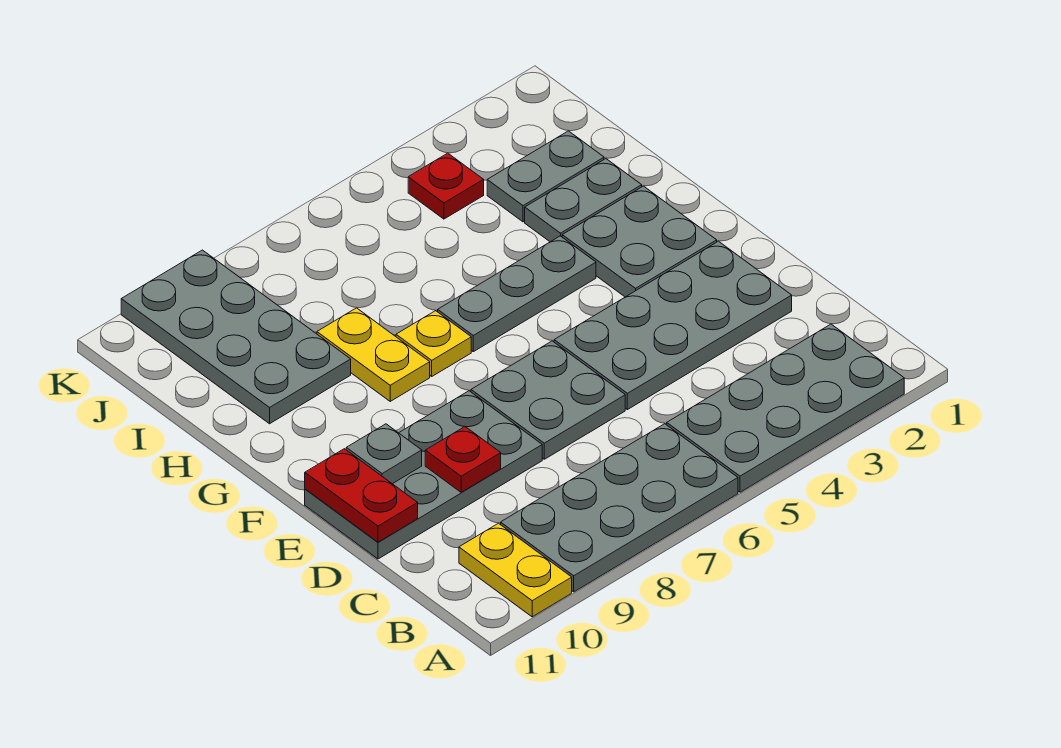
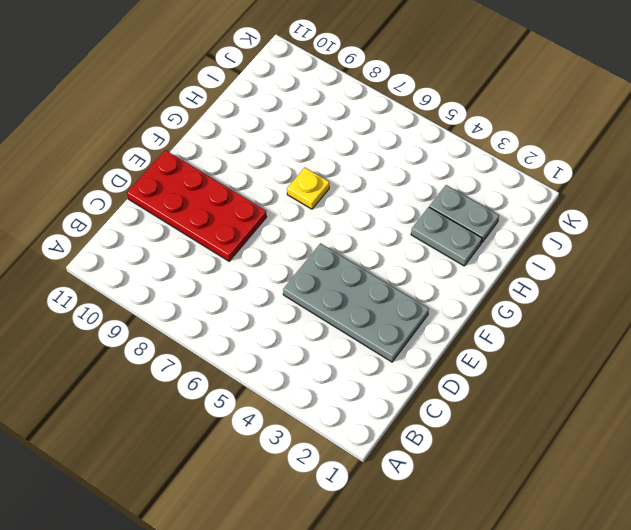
red plate D8:E11 level 1 -> grey plate D8:E11 level 1
none -> grey plate A2:B5 level 1
none -> grey plate A6:B9 level 1
none -> yellow plate A10:B10 level 1

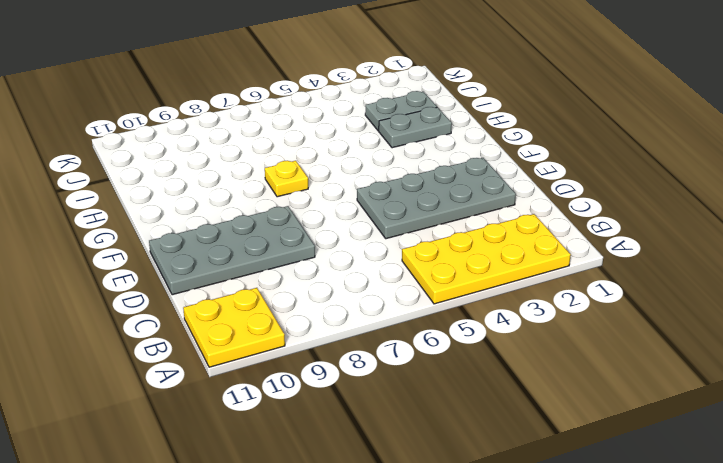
yellow plate A2:B5 level 1 -> grey plate A2:B5 level 1
yellow plate A10:B11 level 1 -> yellow plate A10:B10 level 1
none -> grey plate A6:B9 level 1
none -> grey plate D6:E7 level 1
none -> grey plate F2:G3 level 1

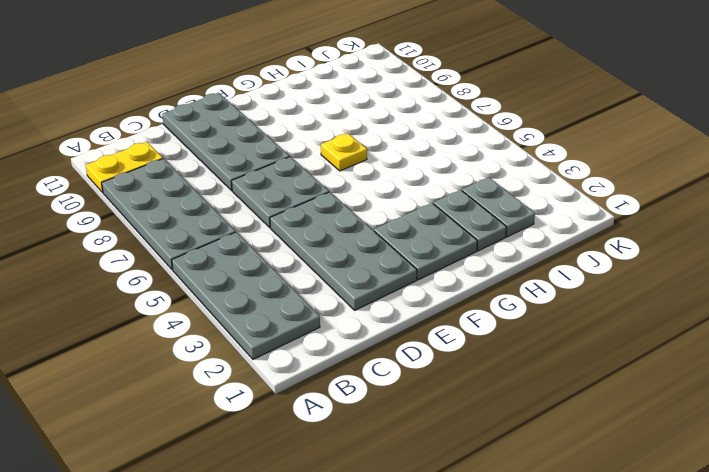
none -> grey plate G4:G6 level 1
none -> yellow plate G8:H8 level 1
none -> grey plate H9:K10 level 1

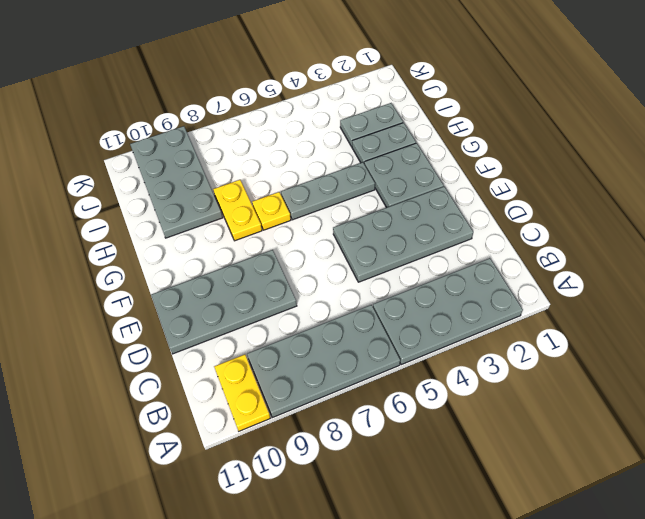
none -> grey plate D6:E7 level 1
none -> red plate J4 level 1
none -> red plate D9 level 2

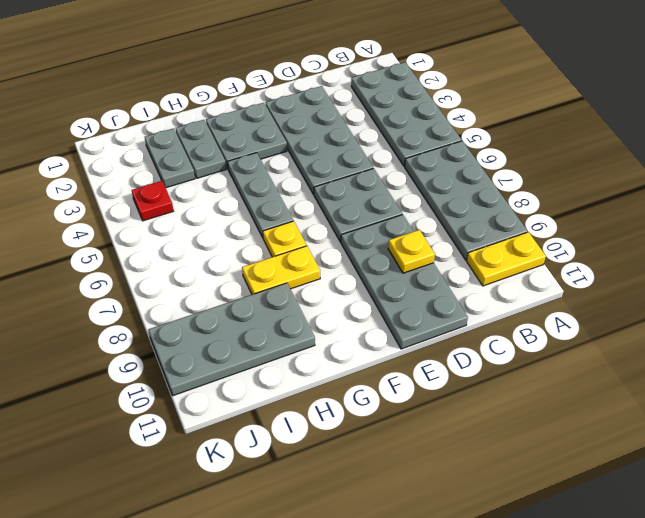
yellow plate D9 level 2 -> red plate D9 level 2
none -> red plate D11:E11 level 2
none -> grey plate E10 level 2

